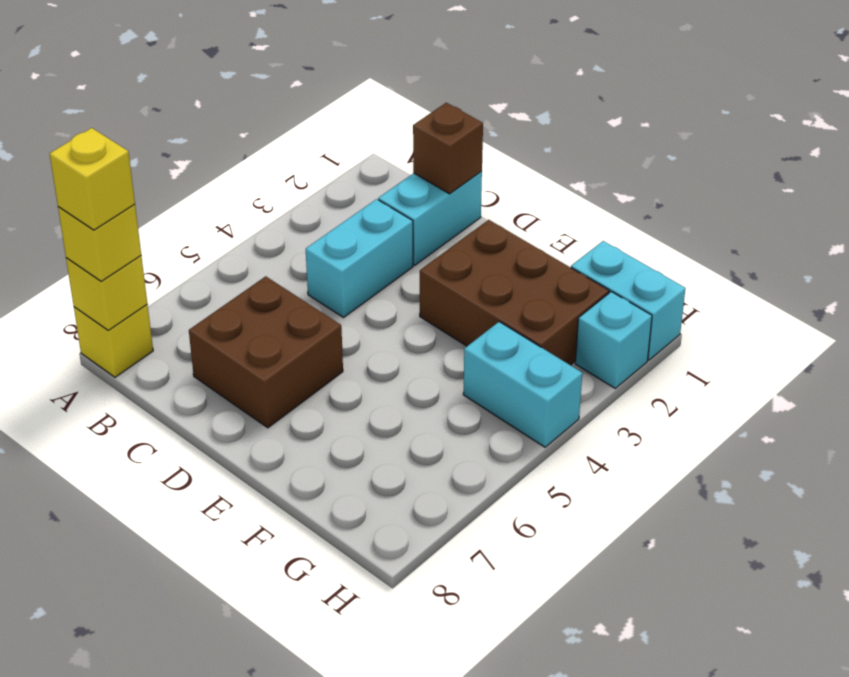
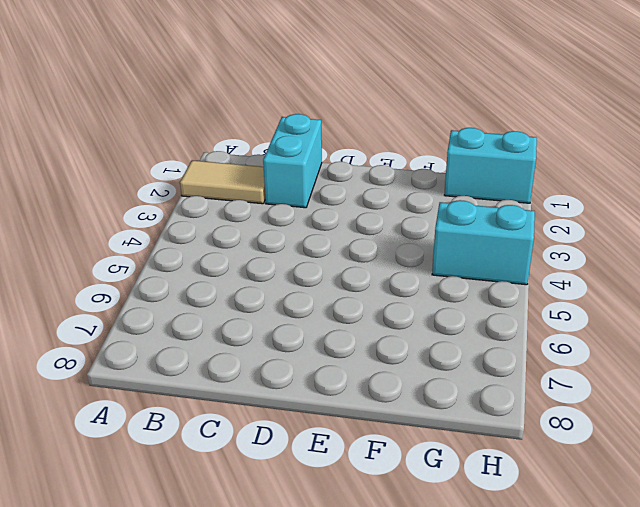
tan tile A2:B2 level 1 -> none
none -> yellow brick A8 level 1
none -> cyan brick C3:C4 level 1
none -> brown brick C6:D7 level 1

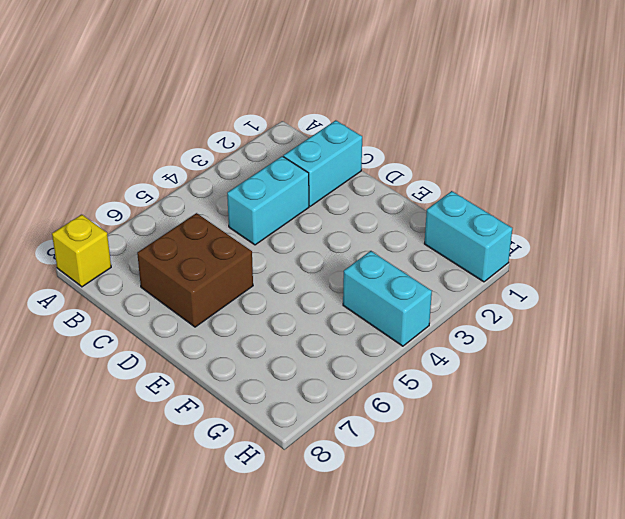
none -> brown brick E2:G3 level 1
none -> cyan brick H2 level 1
none -> yellow brick A8 level 2

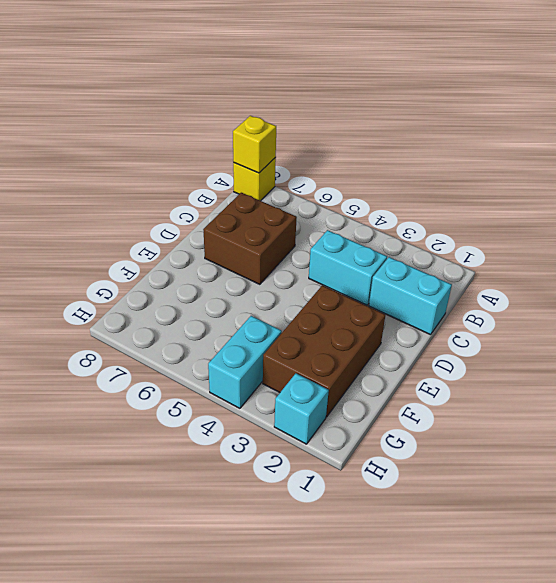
none -> cyan brick G1:H1 level 1
none -> brown brick C1 level 2
none -> yellow brick A8 level 3

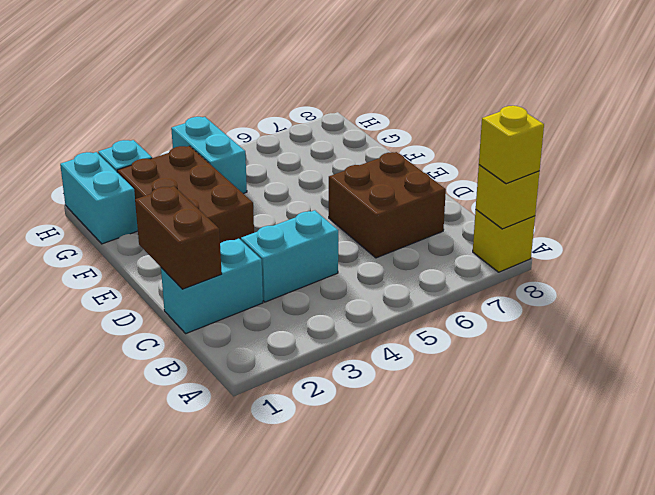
brown brick C1:D1 level 2 -> brown brick C1 level 2
none -> yellow brick A8 level 4

